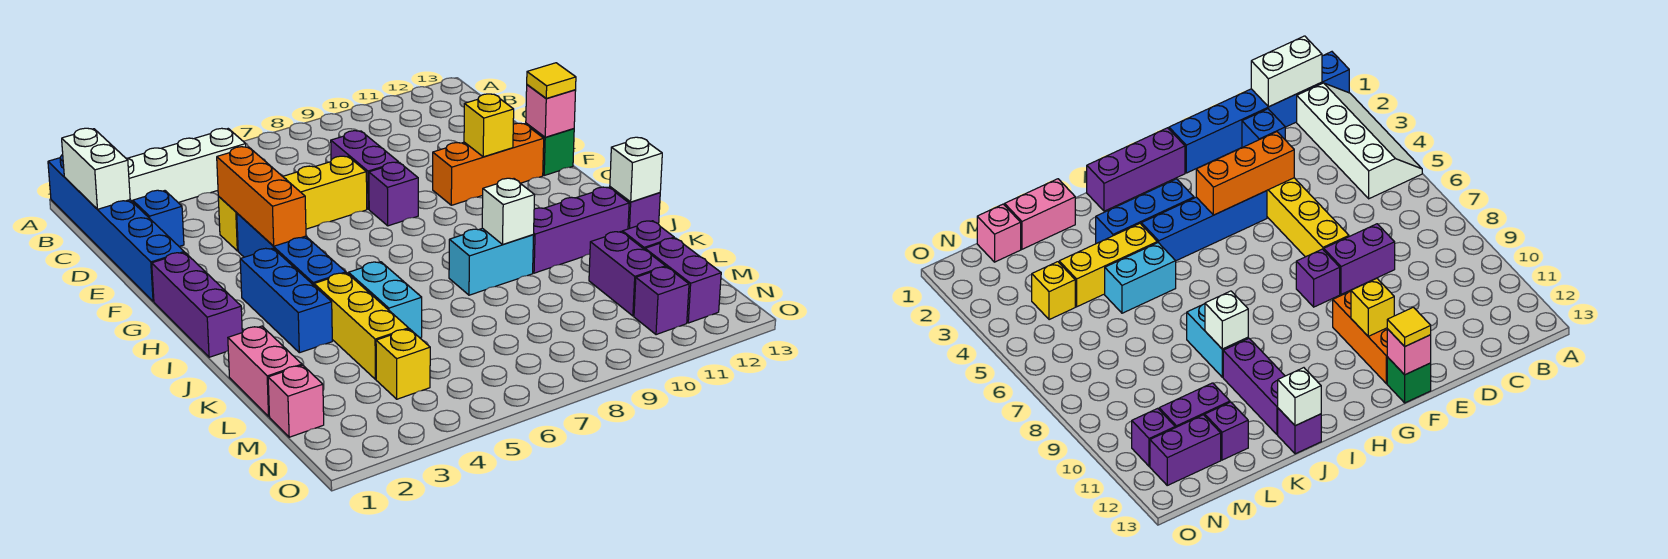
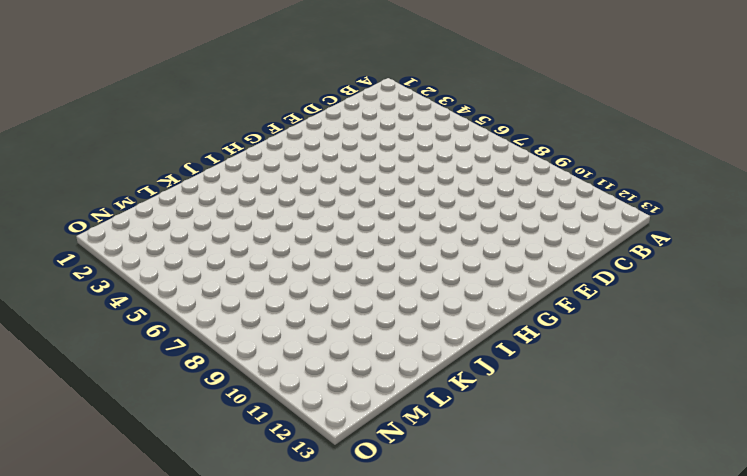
none -> blue brick A1:F1 level 1
none -> white slope A2:B5 level 1 top B
none -> blue brick D2 level 1
none -> purple brick D8:E8 level 1

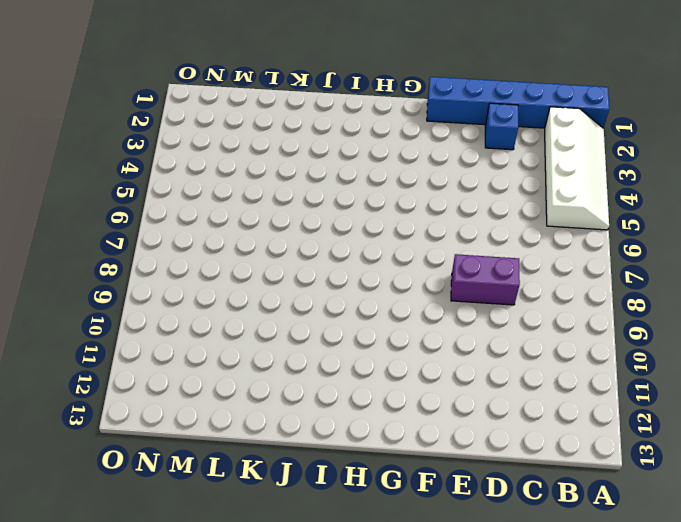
none -> yellow brick E4:E7 level 1
none -> blue brick F4:I4 level 1
none -> purple brick F8 level 1
none -> orange brick F10:F12 level 1

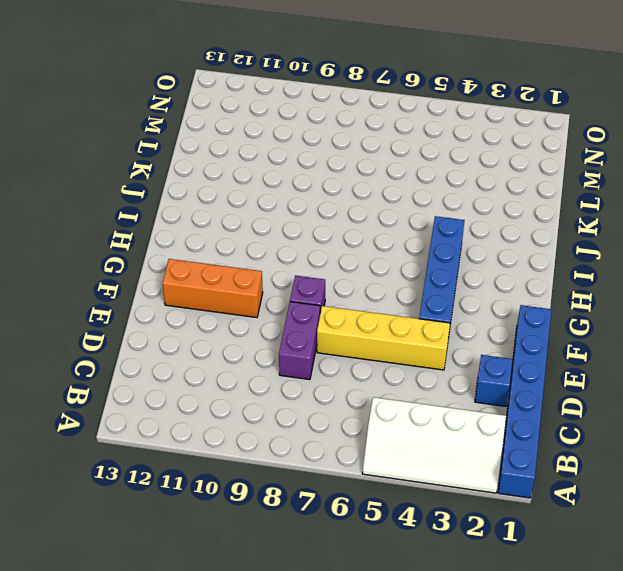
none -> green brick F13 level 1
none -> purple brick G1:I1 level 1
none -> blue brick H3:J3 level 1
none -> yellow brick J4:L4 level 1

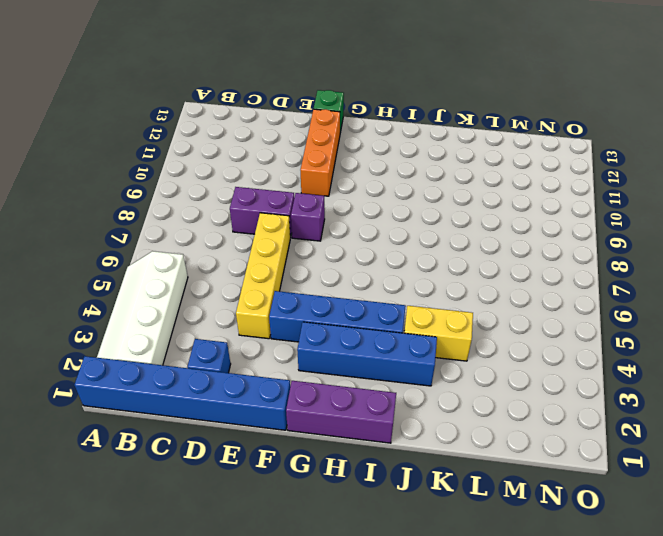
blue brick G3:J3 level 1 -> blue brick H3:J3 level 1
yellow brick J4:K4 level 1 -> yellow brick J4:L4 level 1
none -> cyan brick J5:K5 level 1
none -> cyan brick J8:J9 level 1
none -> purple brick J10:J12 level 1
none -> purple brick J13 level 1

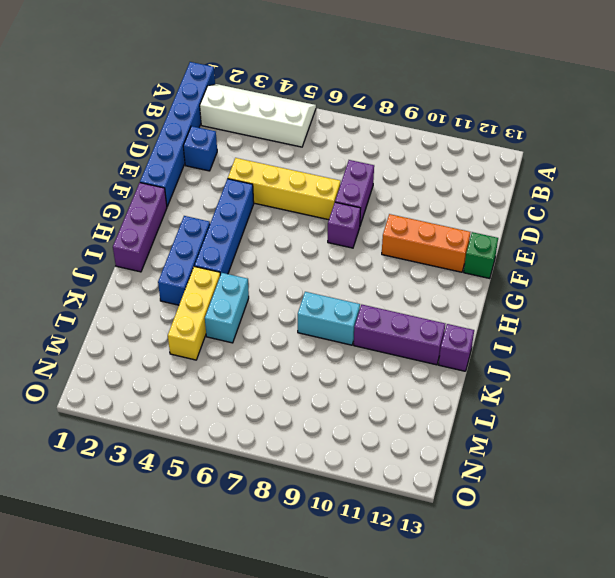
none -> pink brick K1:L1 level 1
none -> purple brick L11:M11 level 1
none -> purple brick L12 level 1
none -> pink brick M1 level 1

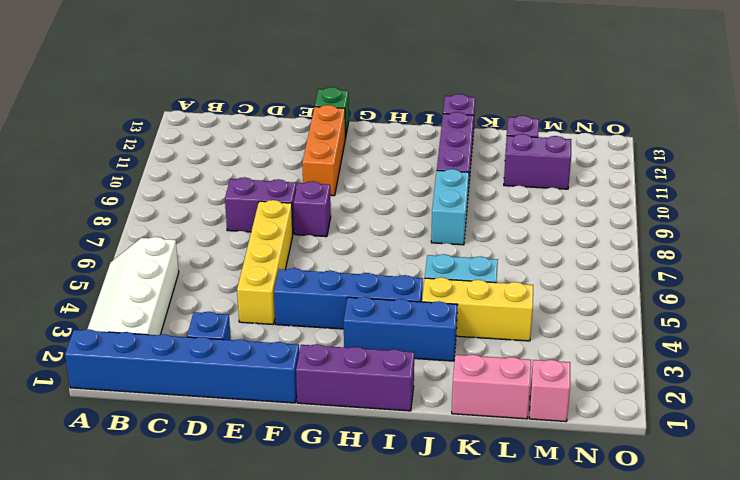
none -> yellow brick M4 level 1
none -> purple brick M12:N12 level 1
none -> purple brick N11 level 1
none -> white brick B1:C1 level 2

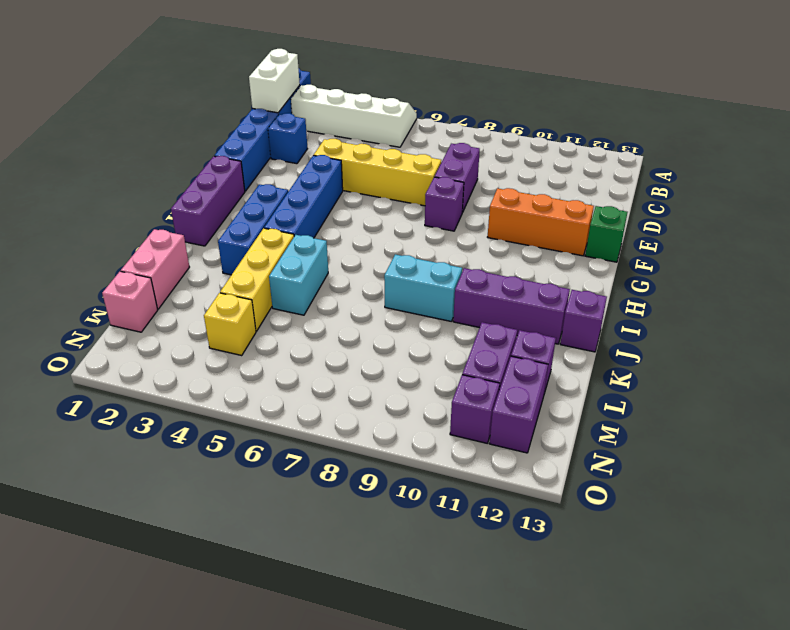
none -> orange brick E4:G4 level 2
none -> yellow brick F11 level 2
none -> pink brick F13 level 2
none -> white brick J9 level 2

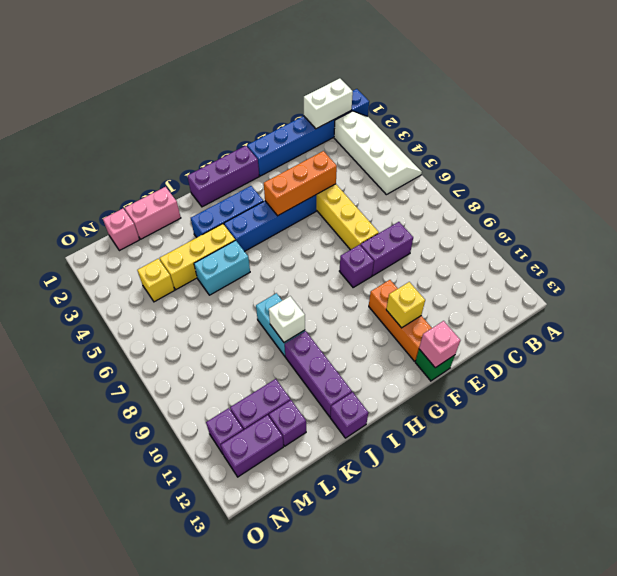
none -> blue brick D2 level 1
none -> white brick J13 level 2
none -> yellow tile F13 level 3

